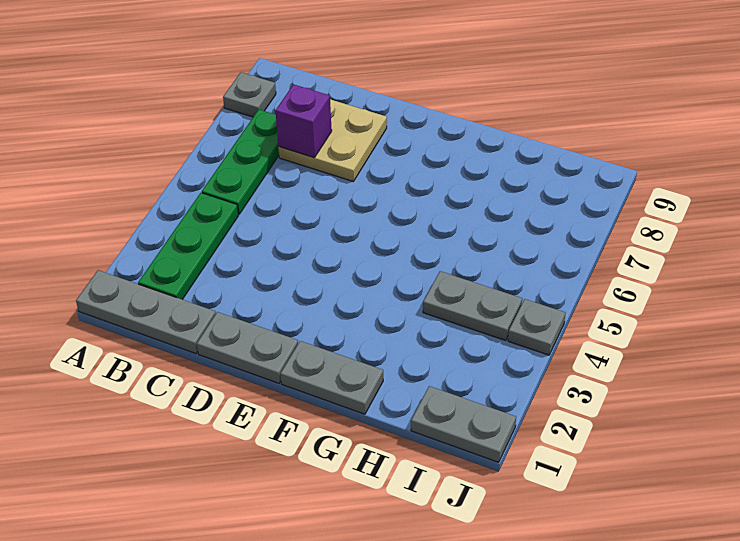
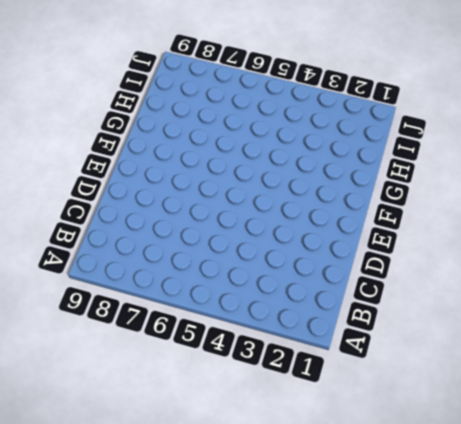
none -> grey plate A1:C1 level 1
none -> grey plate A8 level 1

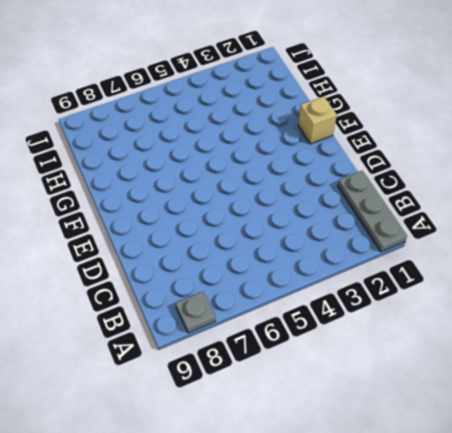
tan brick F1 level 1 -> grey plate F1:G1 level 1
none -> green plate B2:B4 level 1
none -> green plate B5:B7 level 1

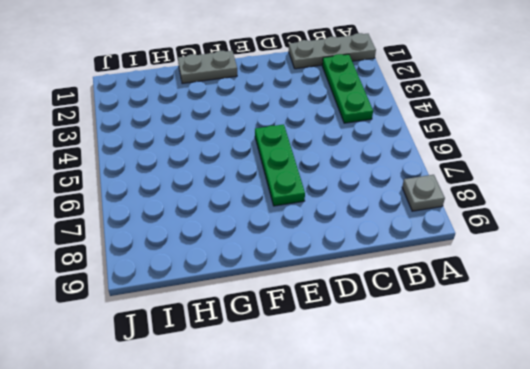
green plate E5:E7 level 1 -> green plate B5:B7 level 1
none -> tan plate C7:D8 level 1
none -> grey plate D1:E1 level 1

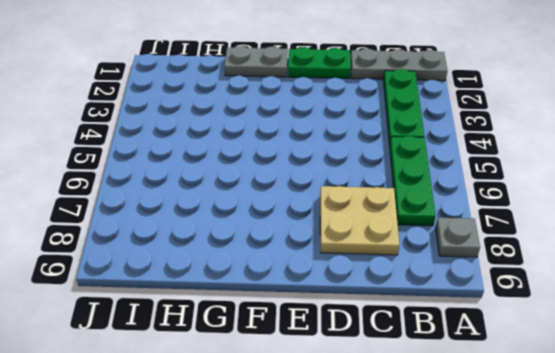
green plate D1:E1 level 1 -> grey plate D1:E1 level 1
none -> grey plate H4:I4 level 1
none -> grey plate I1:J1 level 1

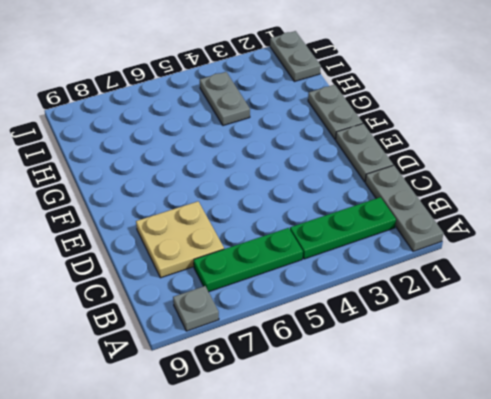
none -> grey plate J4 level 1
none -> purple brick C7 level 2

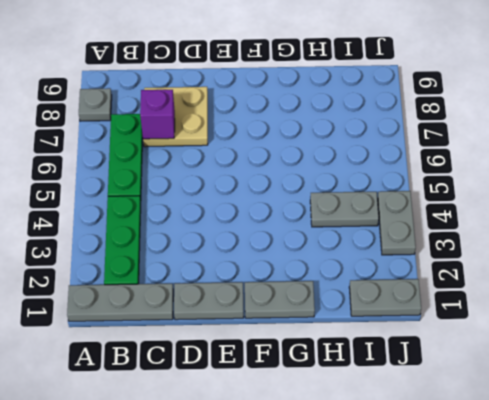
grey plate J3:J4 level 1 -> grey plate J4 level 1

